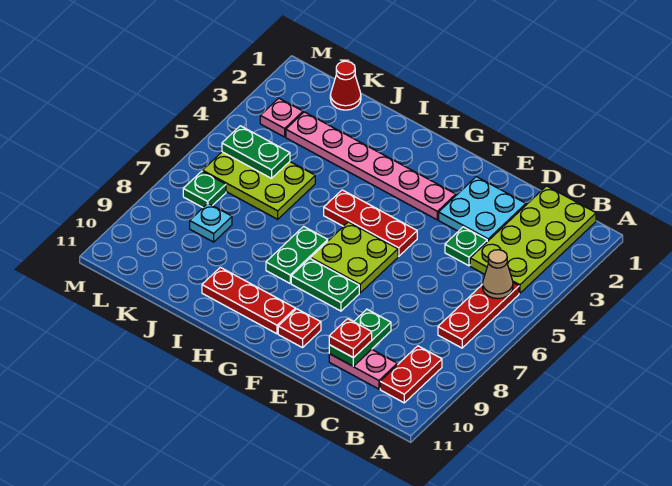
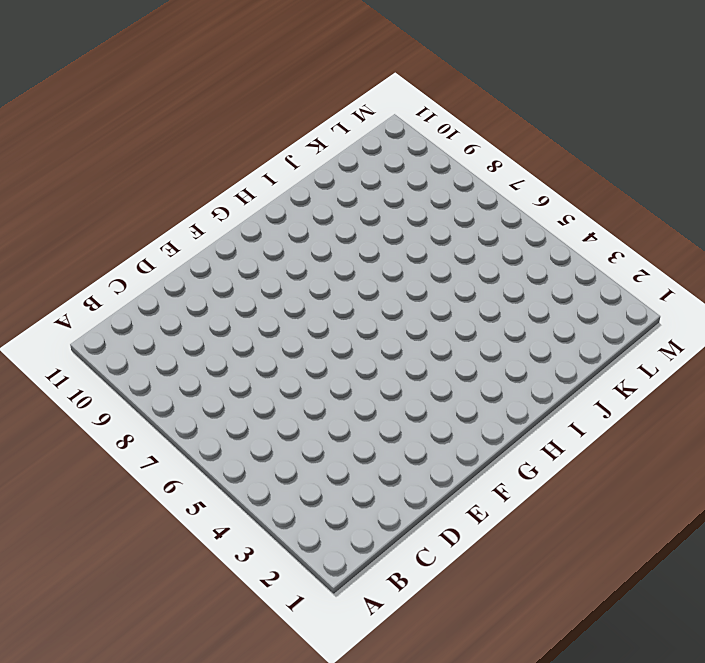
none -> lime plate B1:C4 level 1
none -> red plate B5:B7 level 1
none -> red plate B9:B10 level 1

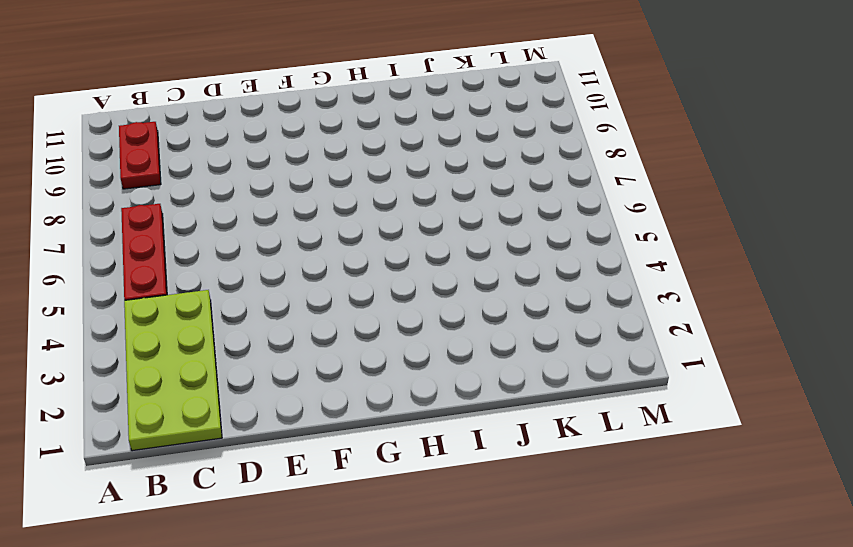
none -> pink plate C10:D10 level 1
none -> cyan plate D2:E3 level 1
none -> green plate D4 level 1

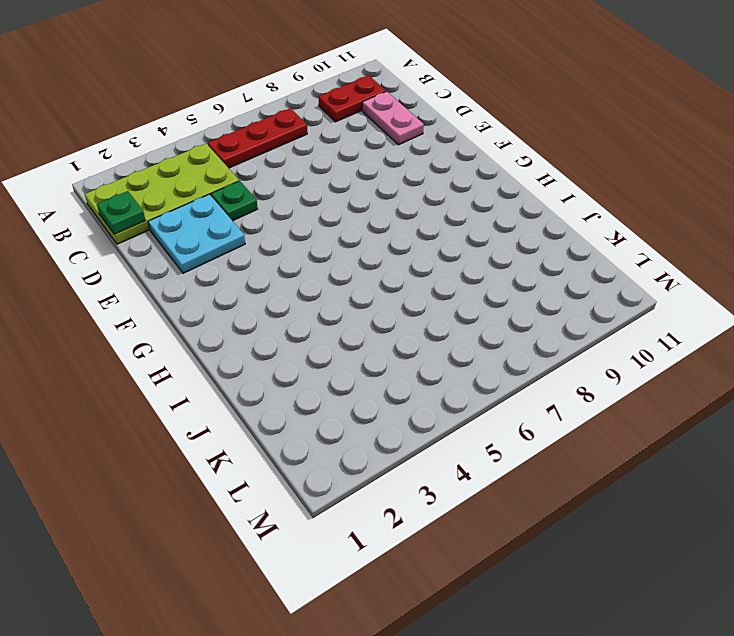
green plate C1 level 2 -> green plate L7 level 1
none -> pink plate F3:K3 level 1
none -> red plate F5:H5 level 1
none -> lime plate F6:G7 level 1

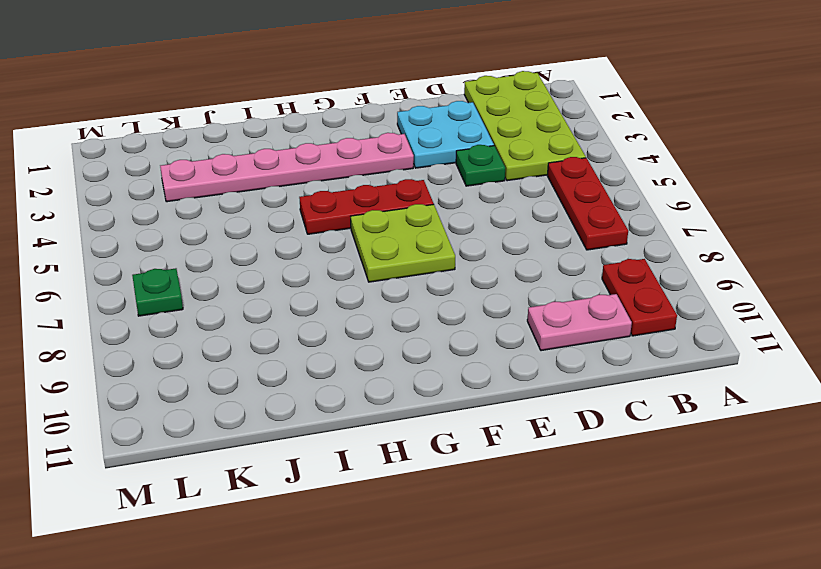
none -> green plate F8:G8 level 1
none -> red plate F10 level 1
none -> red plate G10:I10 level 1

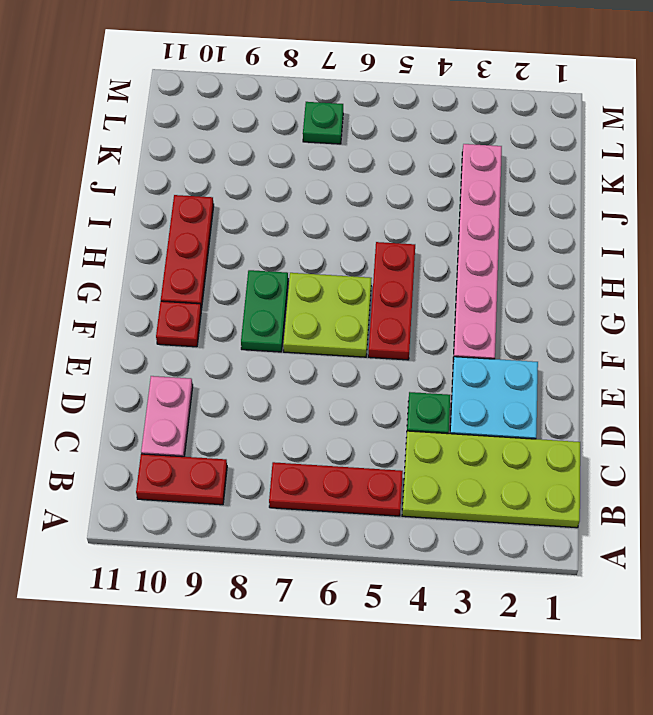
none -> green plate H7:H8 level 1
none -> lime plate J5:L6 level 1
none -> red cone K1 level 1

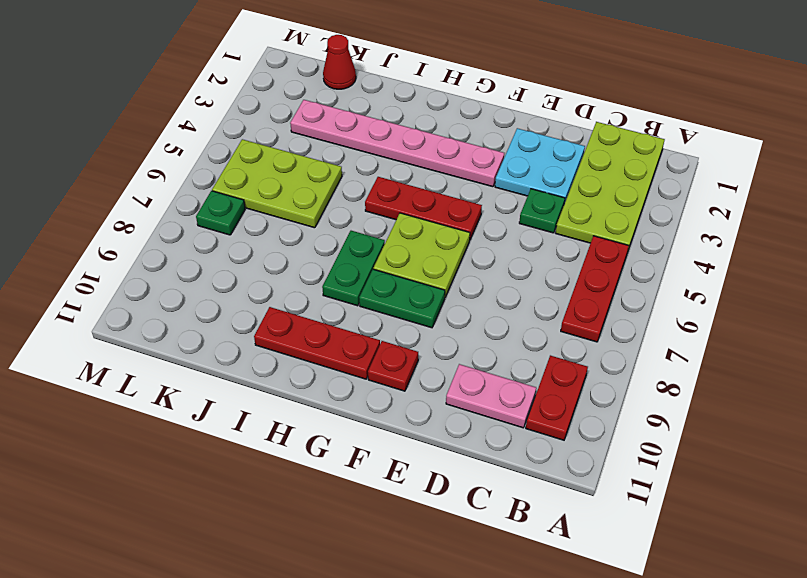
none -> cyan plate K8 level 1
none -> pink plate L3 level 1
none -> tan cone B5 level 2

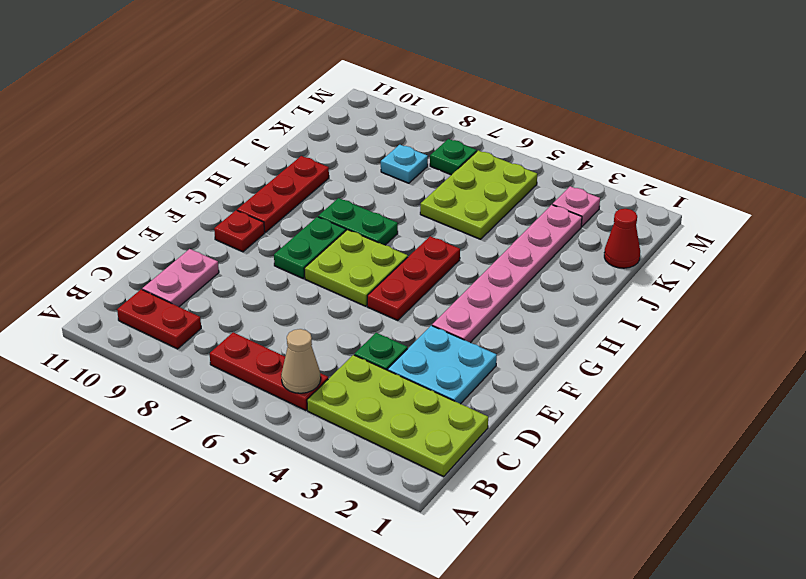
none -> green plate D9:D10 level 2
none -> green plate K5:L5 level 2
none -> red plate D10 level 3

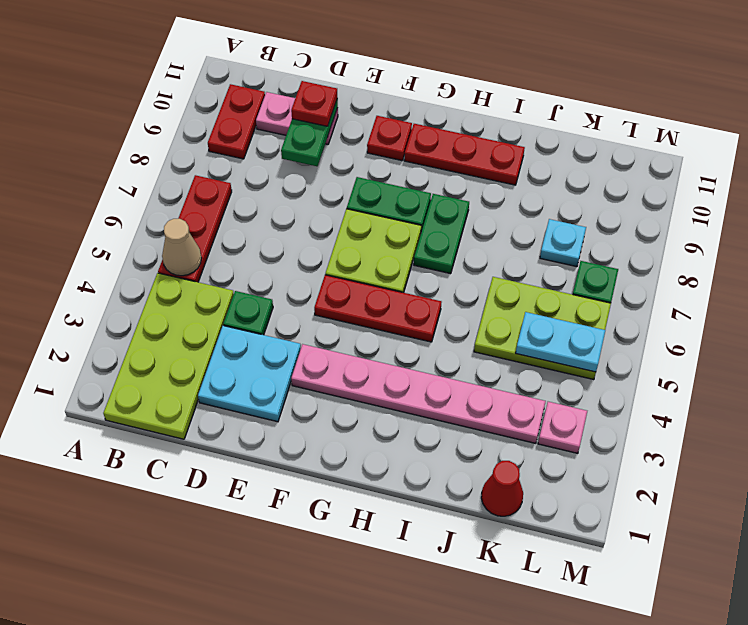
cyan plate K5:L5 level 2 -> green plate K5:L5 level 2

